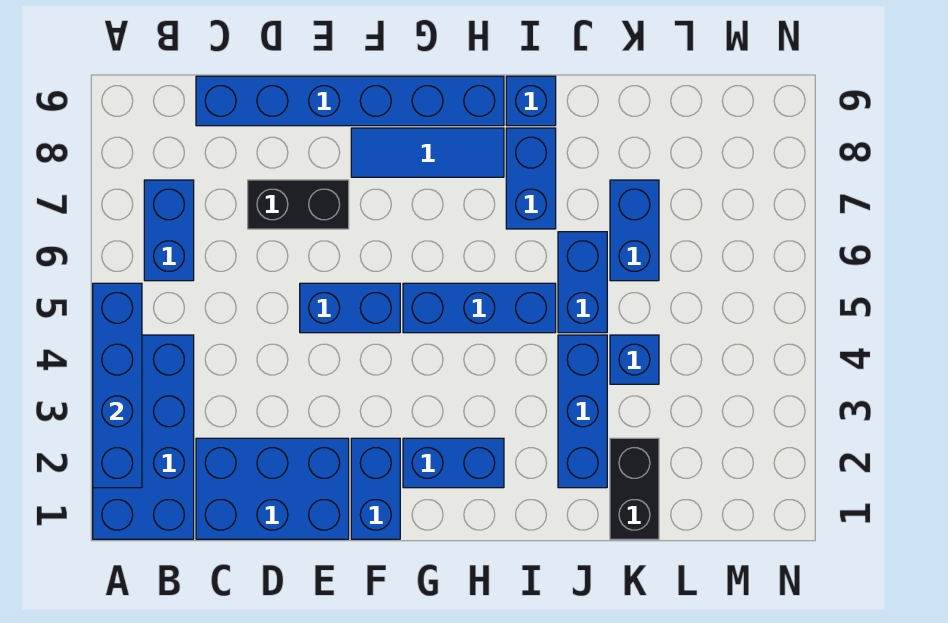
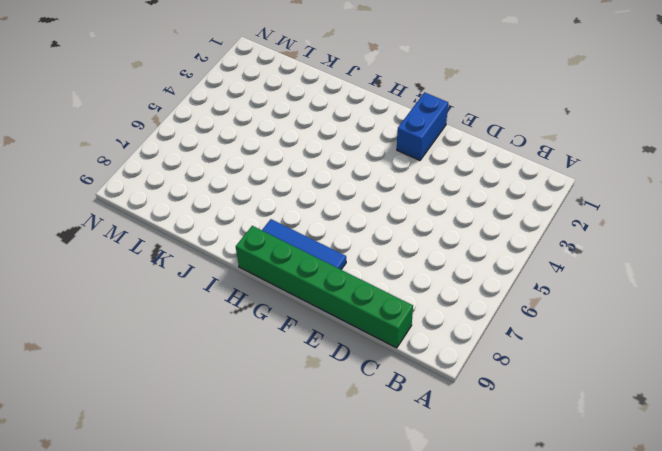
green brick C9:H9 level 1 -> blue brick C9:H9 level 1
none -> blue brick A1:B4 level 1
none -> blue brick B6:B7 level 1
none -> blue brick C1:E2 level 1

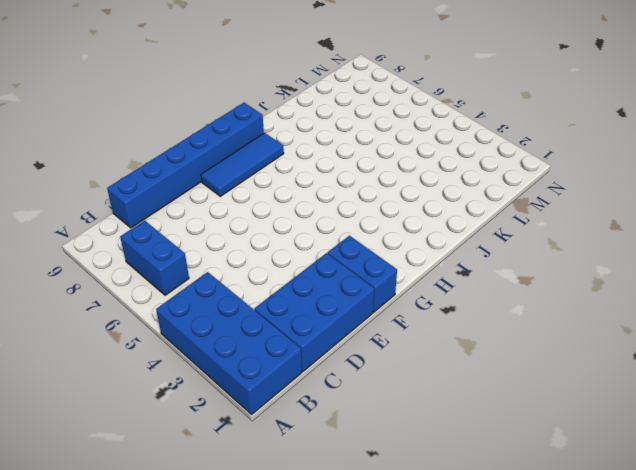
none -> black brick D7:E7 level 1
none -> blue brick E5:F5 level 1
none -> blue brick G2:H2 level 1

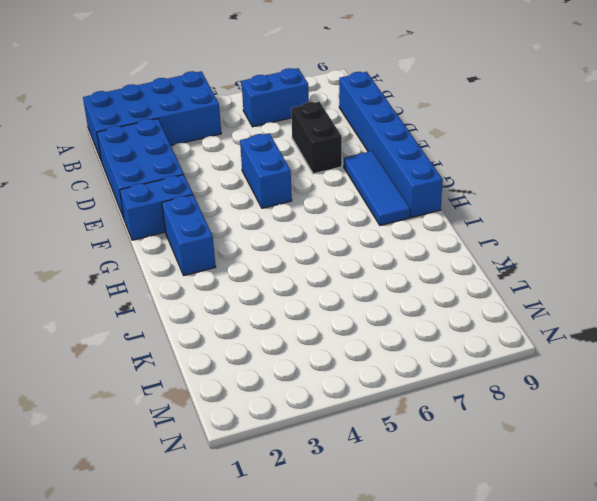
none -> blue brick G5:I5 level 1
none -> blue brick I7:I8 level 1
none -> blue brick I9 level 1

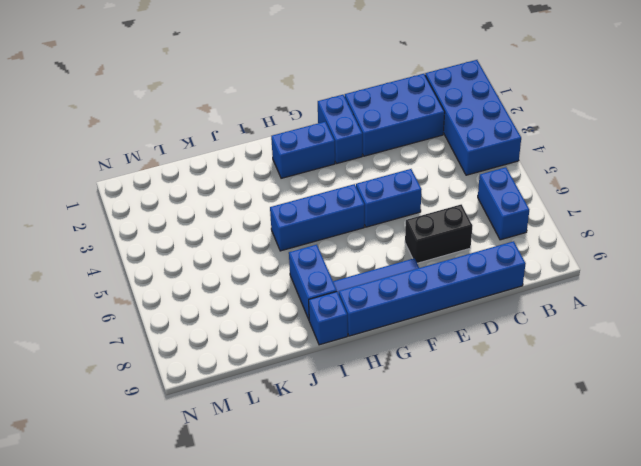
none -> blue brick J2:J4 level 1
none -> blue brick J5:J6 level 1
none -> black brick K1:K2 level 1

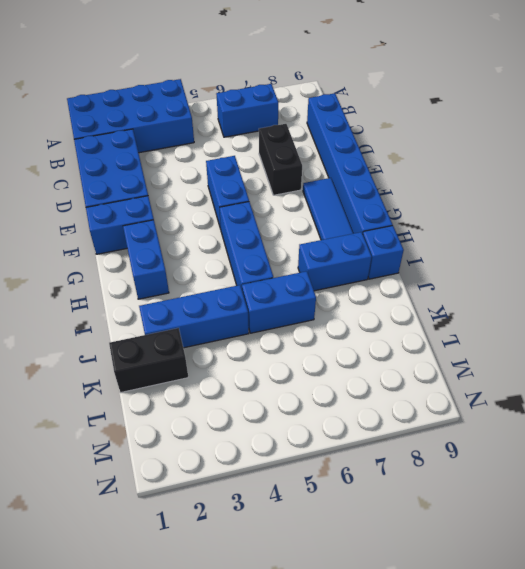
none -> blue brick K4 level 1
none -> blue brick K6:K7 level 1
none -> blue brick A2:A5 level 2

